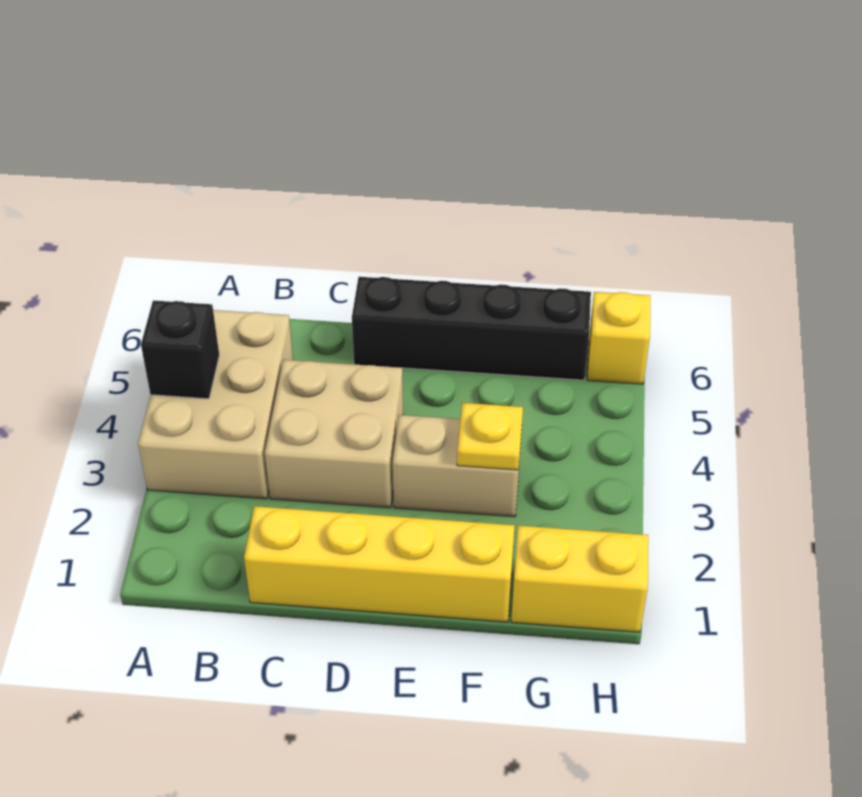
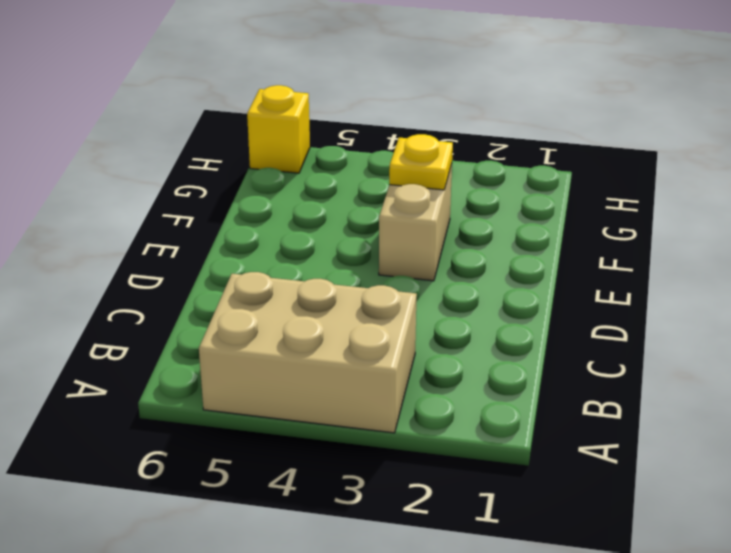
none -> yellow brick C1:F1 level 1
none -> tan brick C3:D4 level 1

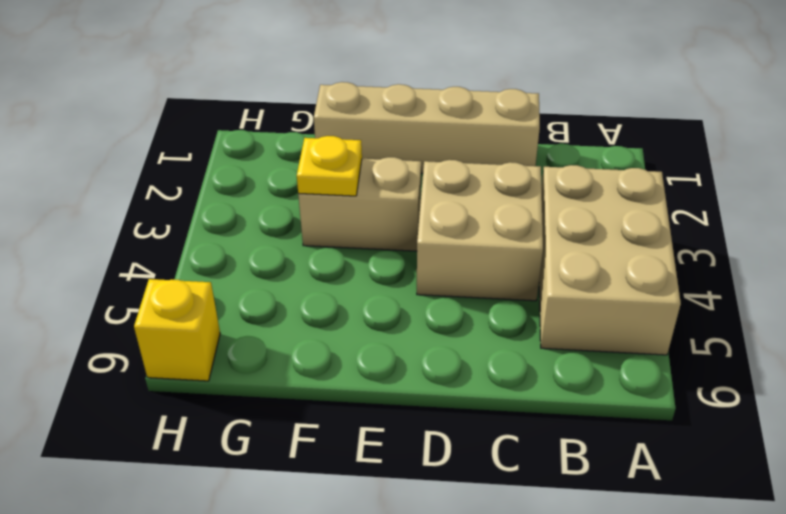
tan brick C1:F1 level 1 -> yellow brick C1:F1 level 1
none -> black brick D6:G6 level 1
none -> yellow brick G1:H1 level 1

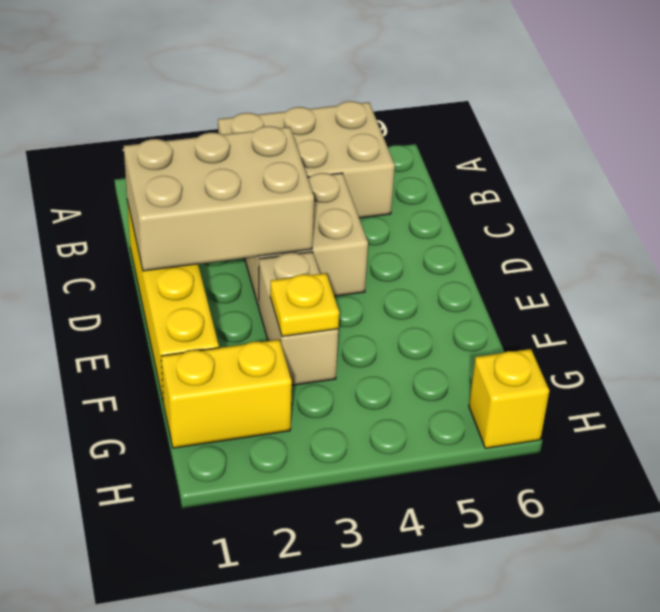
tan brick C1:D3 level 2 -> none
yellow brick G1:G2 level 1 -> yellow brick G1:H1 level 1
none -> black brick D6:G6 level 1
none -> black brick A4 level 2

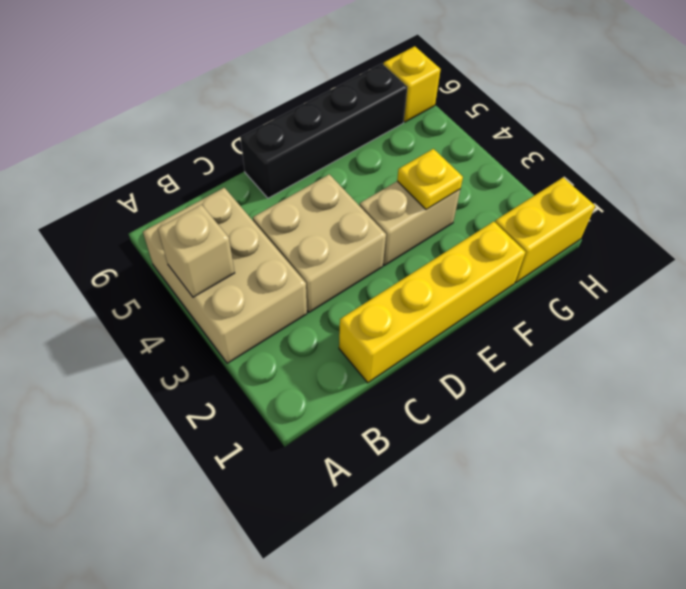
tan brick A4 level 2 -> black brick A4 level 2

